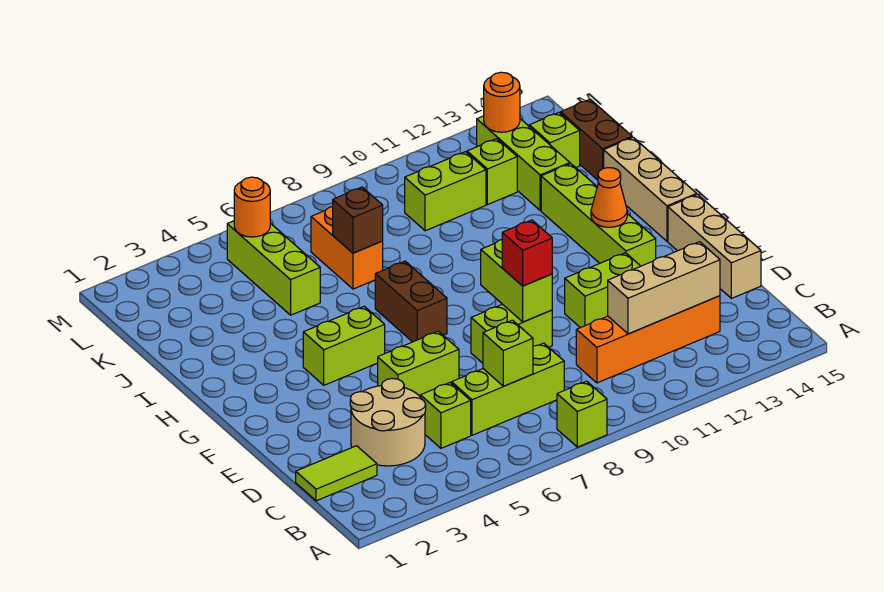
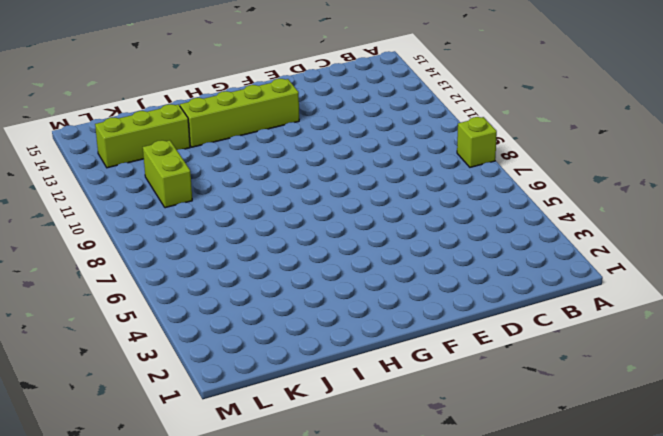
none -> lime tile C1:C2 level 1
none -> tan round brick C3:D4 level 1
none -> lime brick C5 level 1

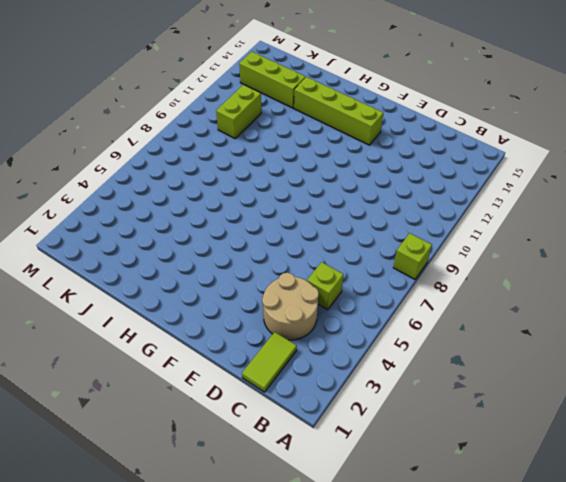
none -> lime brick C6:C8 level 1
none -> orange brick C10:C13 level 1
none -> tan brick D15:F15 level 1

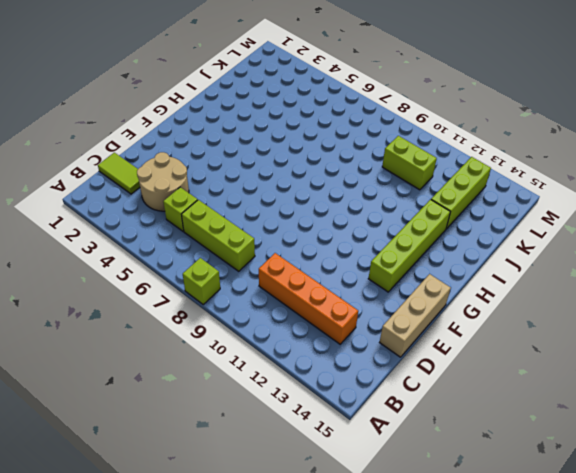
none -> lime brick E5:E6 level 1
none -> lime brick E8:E9 level 1
none -> lime brick E11:E12 level 1

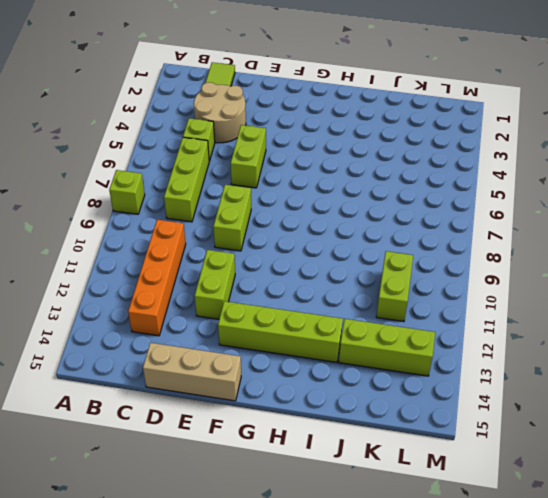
none -> lime brick G4:G5 level 1
none -> brown brick G7:H7 level 1
none -> tan brick G15:I15 level 1

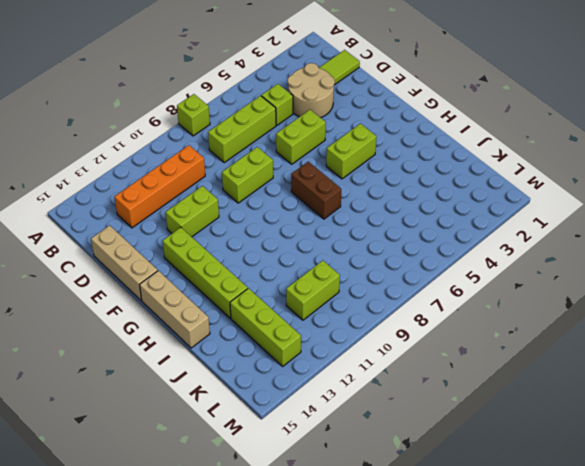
none -> lime brick J5:L5 level 1
none -> orange brick J7:K7 level 1
none -> brown brick J15:K15 level 1

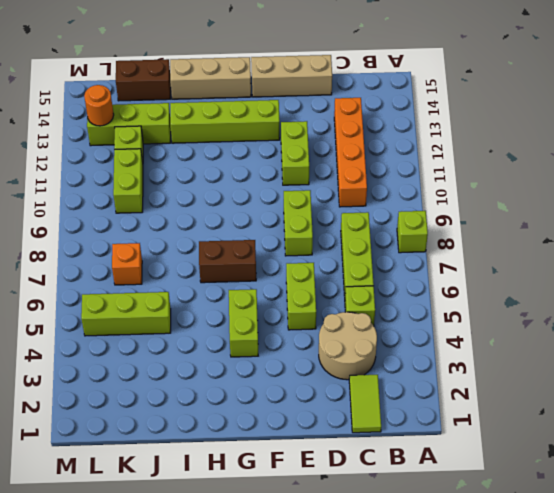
orange brick K7 level 1 -> orange brick J7:K7 level 1
none -> lime brick K14 level 1
none -> lime brick C7 level 2
none -> tan brick C11:C13 level 2

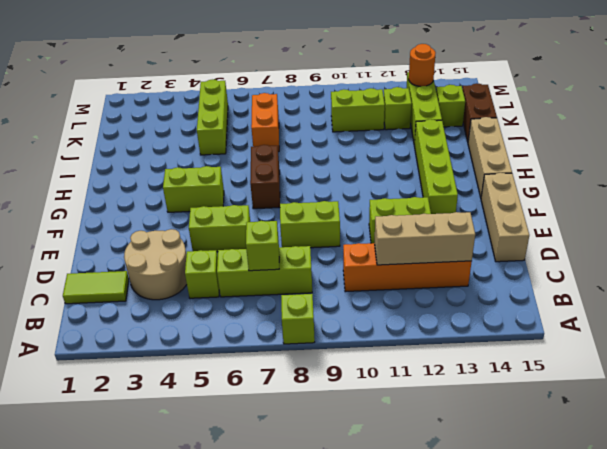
none -> lime brick E9:F9 level 2
none -> orange cone G13 level 2
none -> brown brick J7 level 2

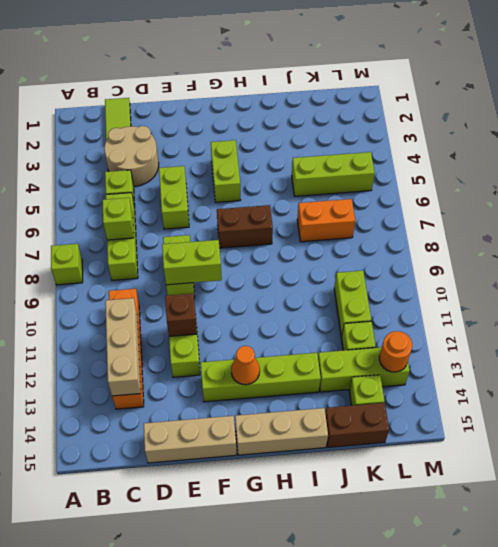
brown brick E11 level 2 -> brown brick J7 level 2
none -> orange round brick L5 level 2
none -> red brick E9 level 3

